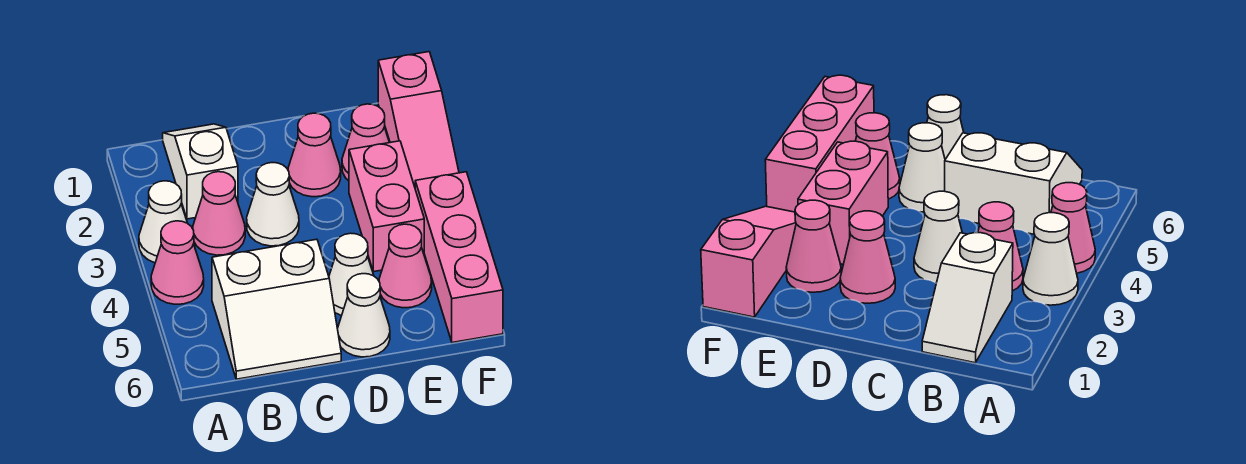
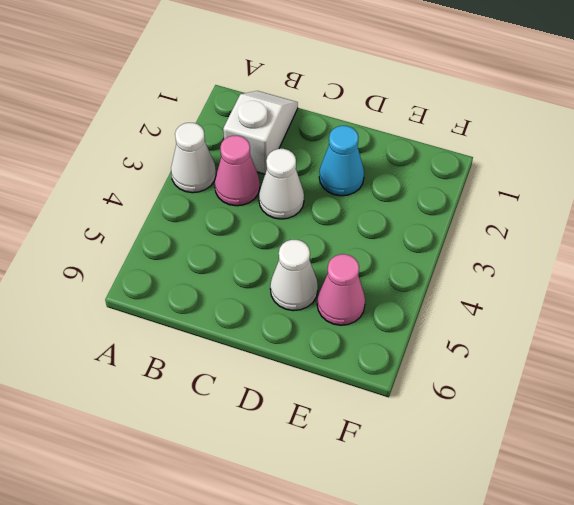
cyan cone D2 level 1 -> pink cone D2 level 1
none -> pink cone A4 level 1
none -> white slope B5:C6 level 1 top 5
none -> white cone D6 level 1

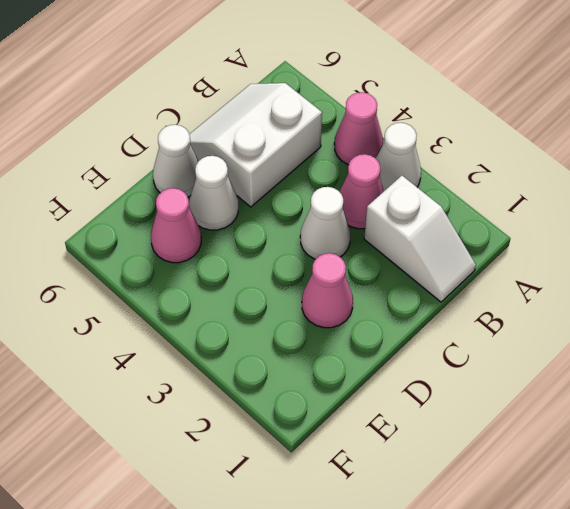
none -> pink cone E2 level 1
none -> pink brick E3:E4 level 1
none -> pink slope F1:F3 level 1 top 1

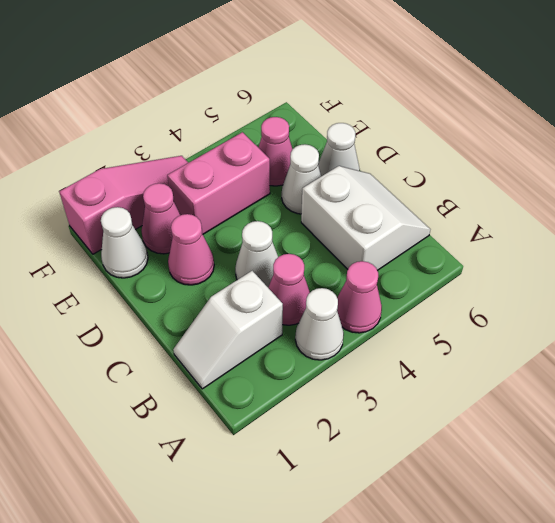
white cone E1 level 1 -> none
none -> pink brick F4:F6 level 1

